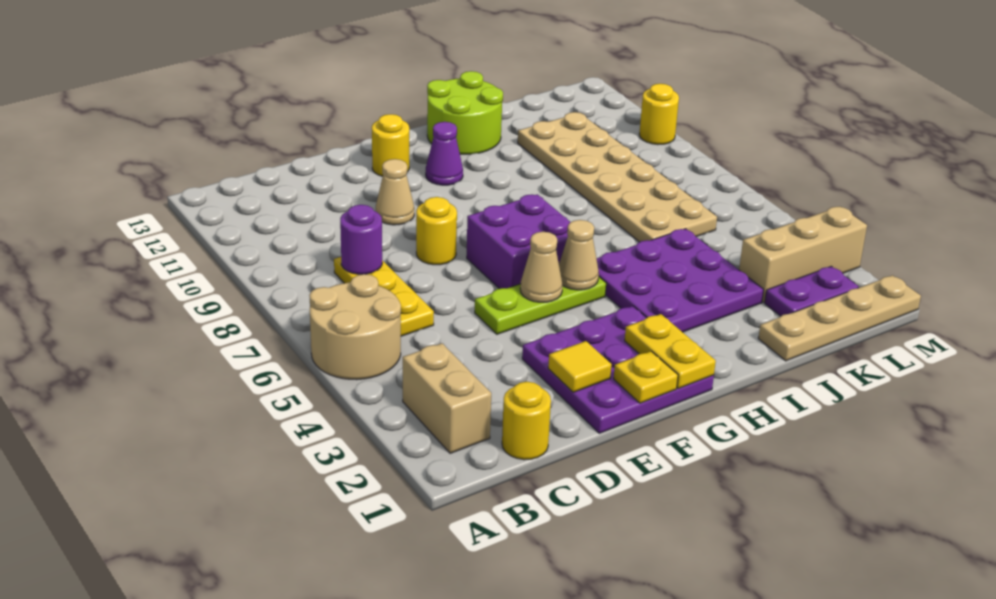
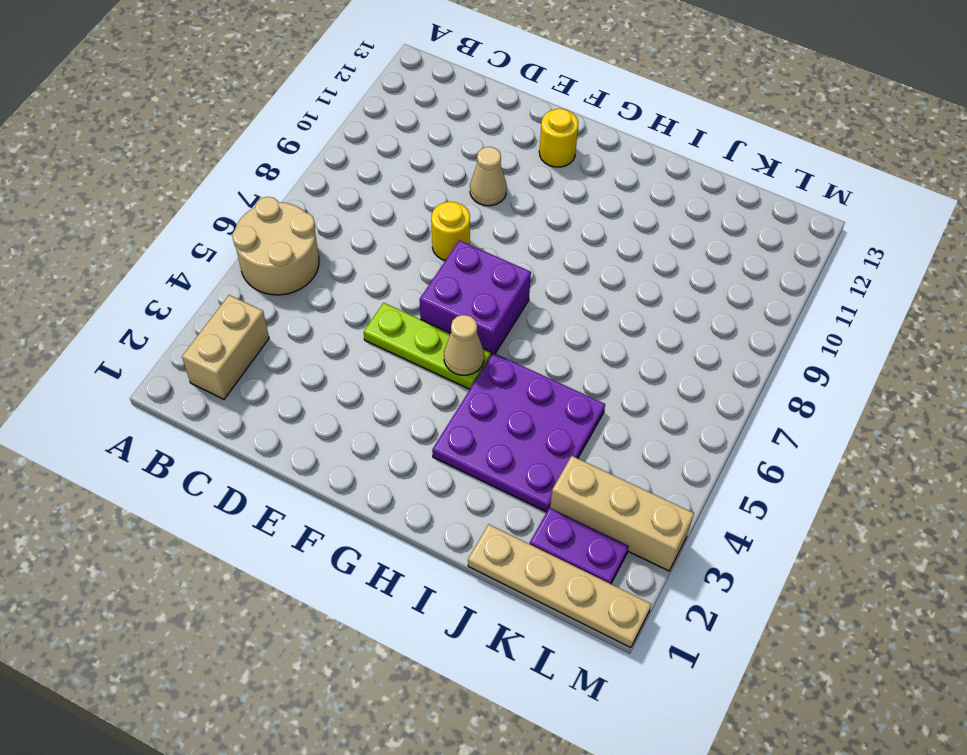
none -> yellow round brick C1 level 1
none -> yellow plate C6:C8 level 1
none -> purple plate E1:G3 level 1

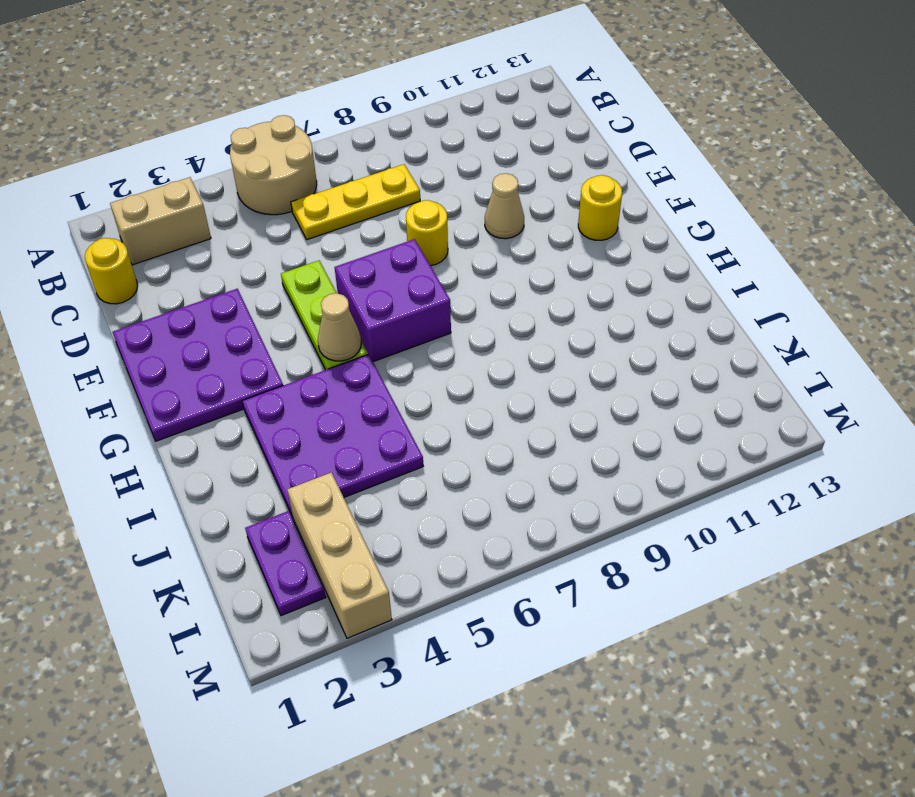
none -> purple cone G11 level 1
none -> lime round brick H12:I13 level 1
none -> tan plate J1:M1 level 1

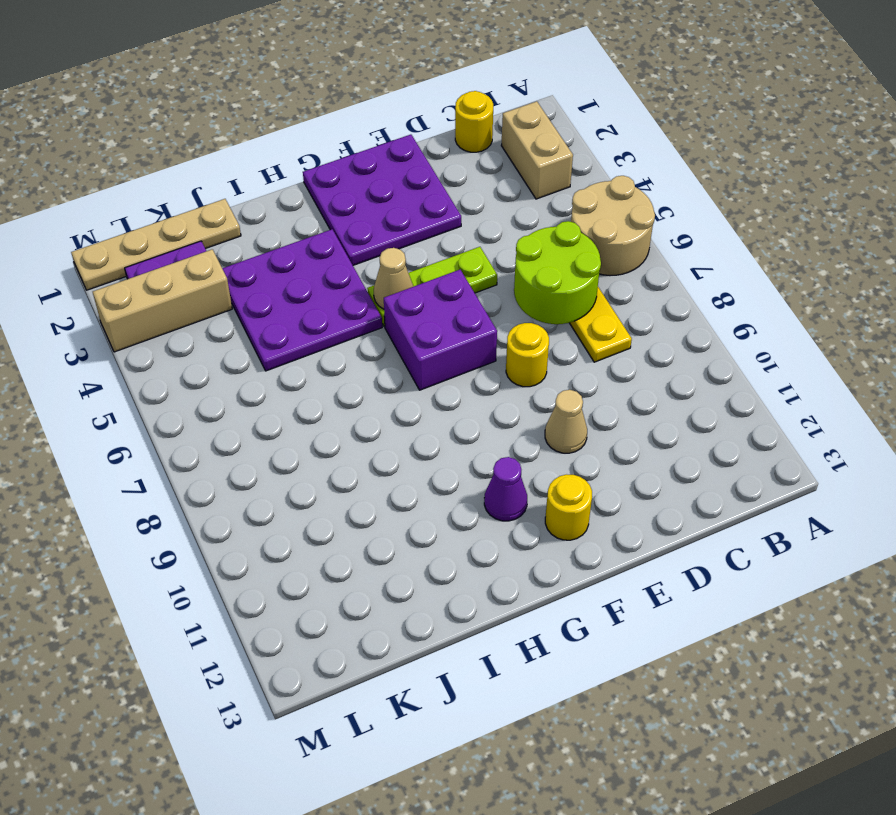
lime round brick C6:D7 level 2 -> lime round brick H12:I13 level 1
none -> tan plate J6:K11 level 1
none -> yellow round brick M10 level 1
none -> purple round brick C8 level 2

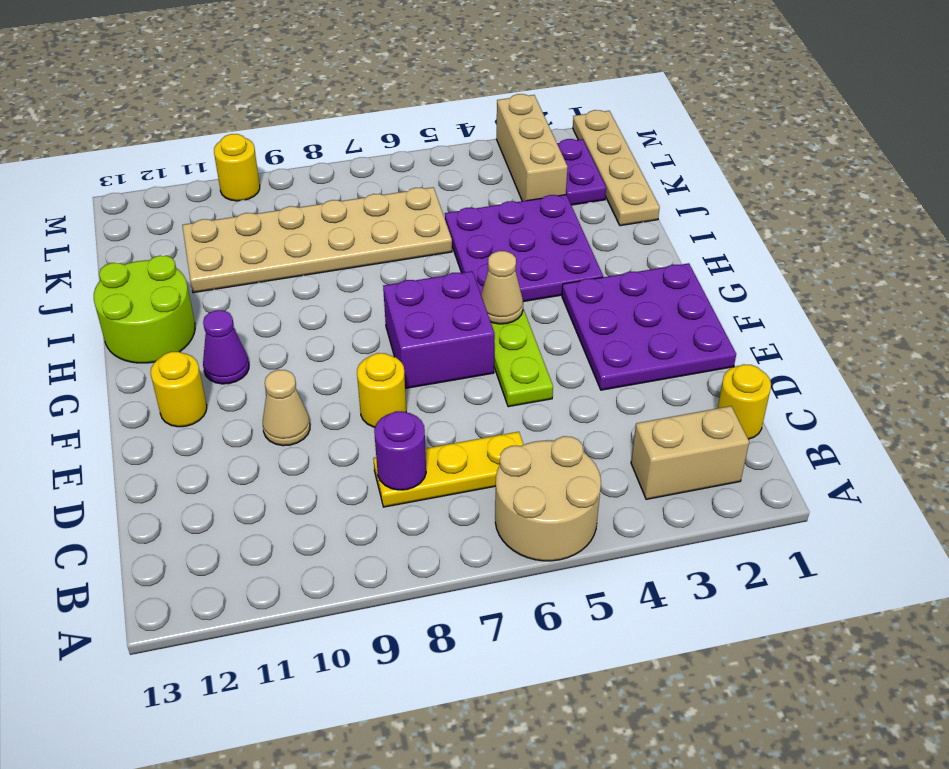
none -> yellow tile E2 level 2
none -> yellow plate F1 level 2
none -> tan cone F5 level 2

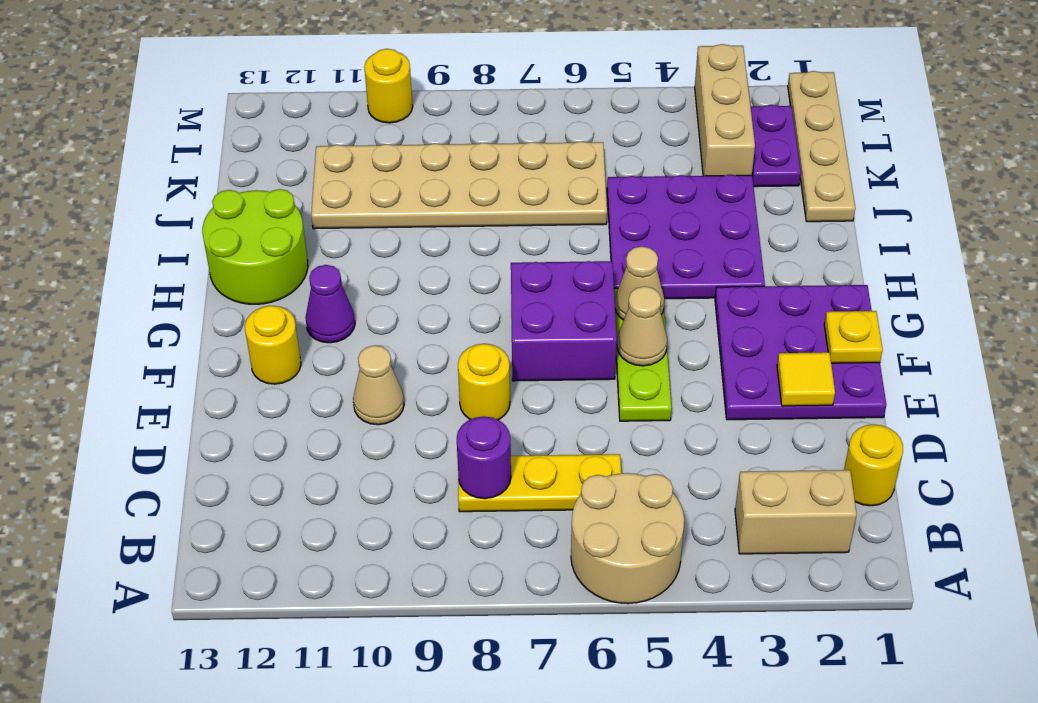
none -> yellow plate G1:G2 level 2

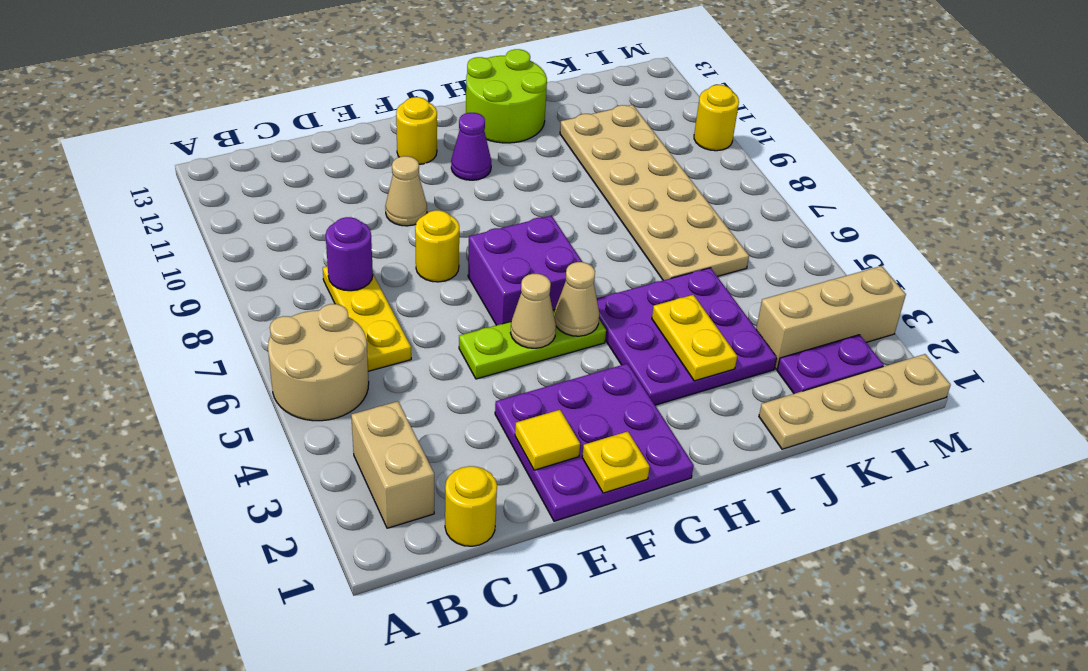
yellow plate I3:I4 level 2 -> yellow plate G1:G2 level 2

